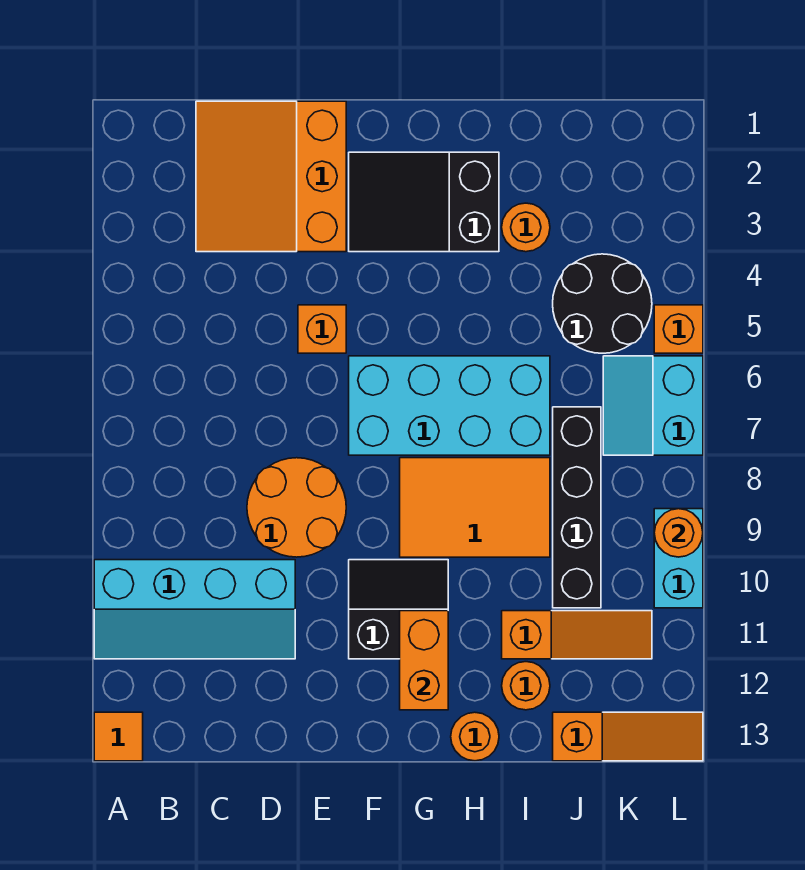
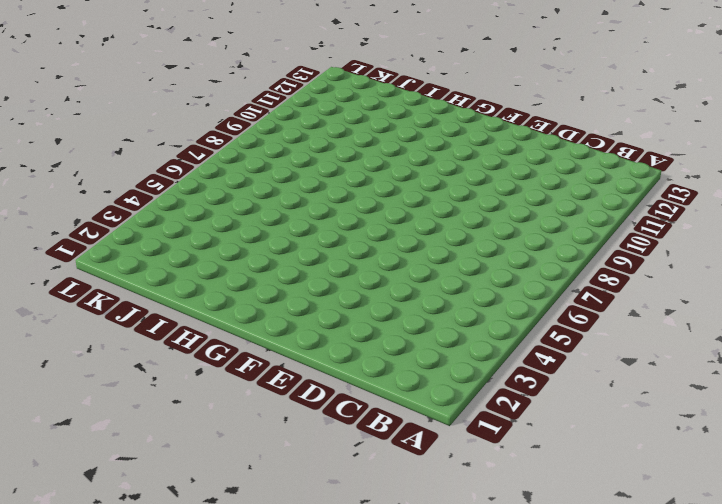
none -> cyan slope A10:D11 level 1 top 10
none -> orange tile A13 level 1
none -> orange slope C1:E3 level 1 top E

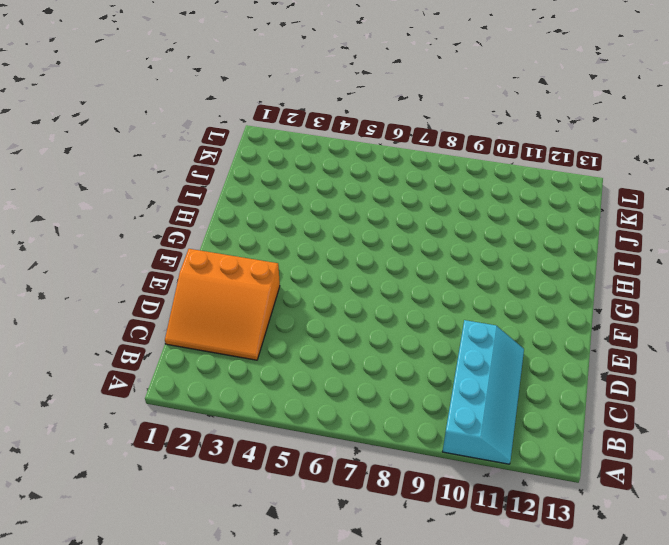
none -> orange tile A13 level 1
none -> orange round brick D8:E9 level 1
none -> orange brick E5 level 1

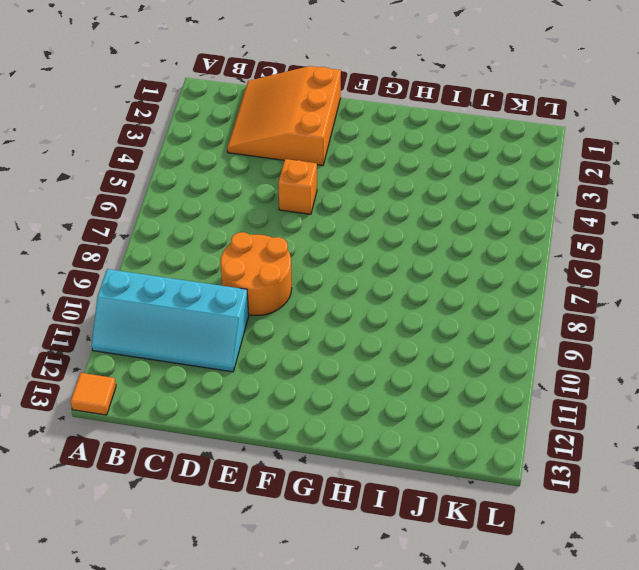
none -> black slope F2:H3 level 1 top H
none -> cyan brick F6:I7 level 1
none -> black slope F10:G11 level 1 top 11

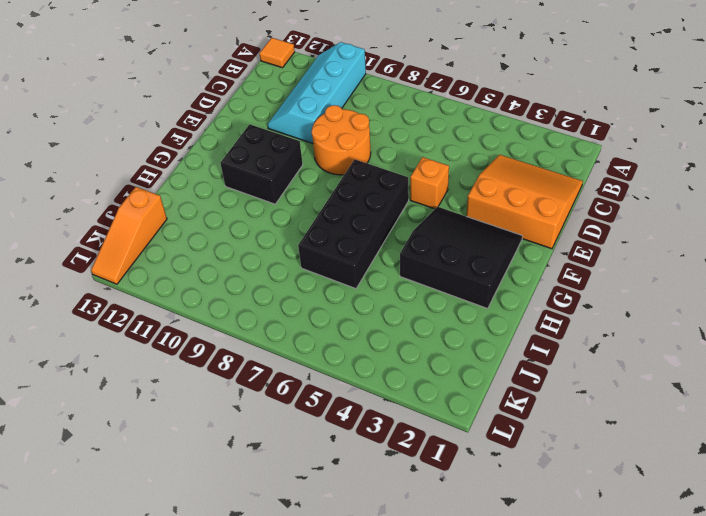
black slope F2:H4 level 1 top H -> black slope F2:H3 level 1 top H
black brick F6:I7 level 1 -> cyan brick F6:I7 level 1
black brick F10:G11 level 1 -> black slope F10:G11 level 1 top 11
none -> orange tile G8:I9 level 1
none -> orange round brick H13 level 1
none -> orange round brick I3 level 1

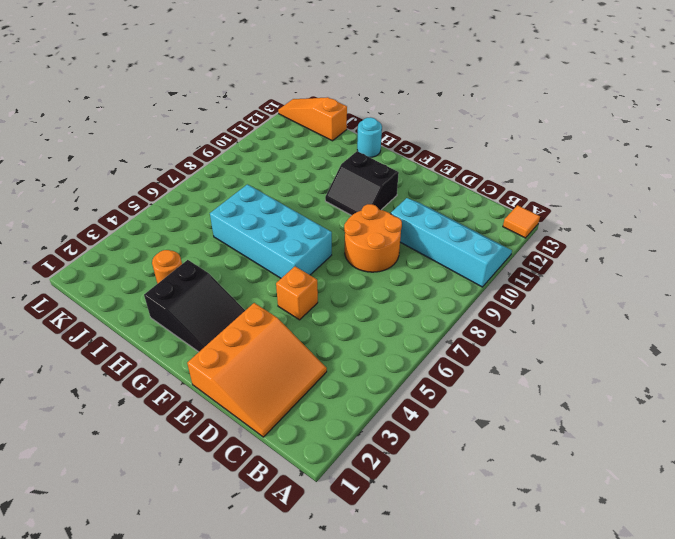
cyan round brick H13 level 1 -> orange round brick H13 level 1
none -> orange tile G8:I9 level 1
none -> orange slope I11:K11 level 1 top I
none -> orange round brick I12 level 1

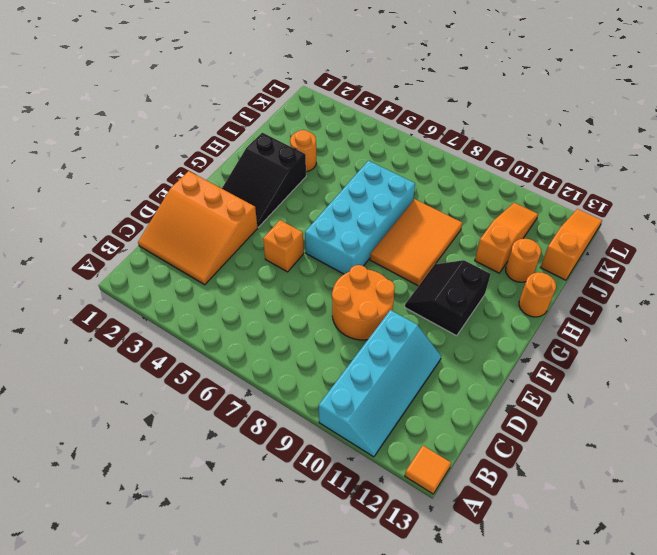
none -> black round brick J4:K5 level 1
none -> black brick J7:J10 level 1
none -> cyan slope K6:L7 level 1 top L

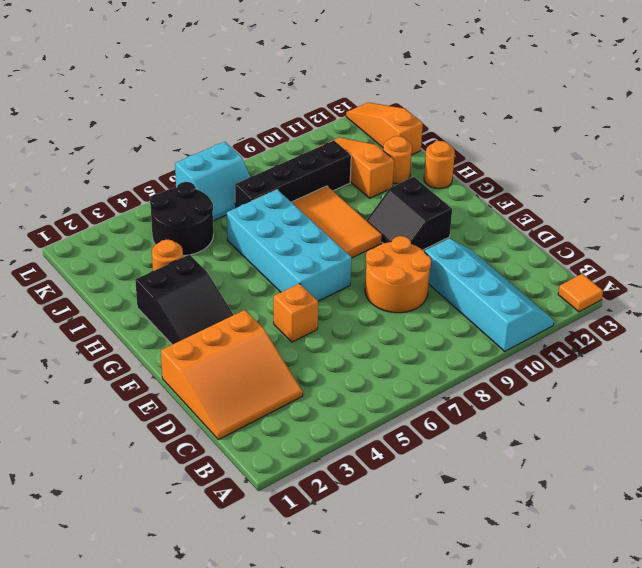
none -> orange brick L5 level 1
none -> cyan brick L9:L10 level 1
none -> orange brick G11:G12 level 2

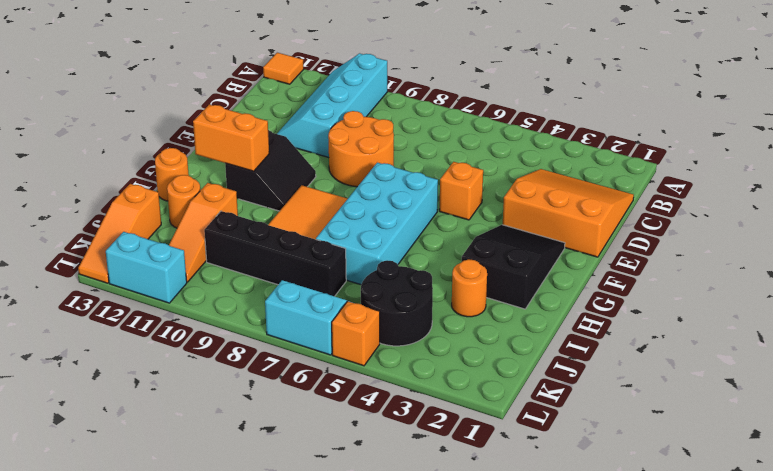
cyan brick L11:L12 level 1 -> cyan brick L9:L10 level 1
none -> orange round brick L9 level 2

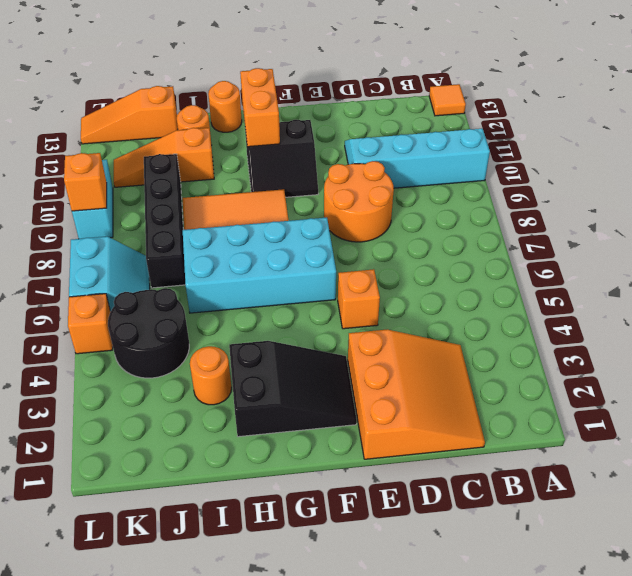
orange brick L9 level 2 -> orange round brick L9 level 2

